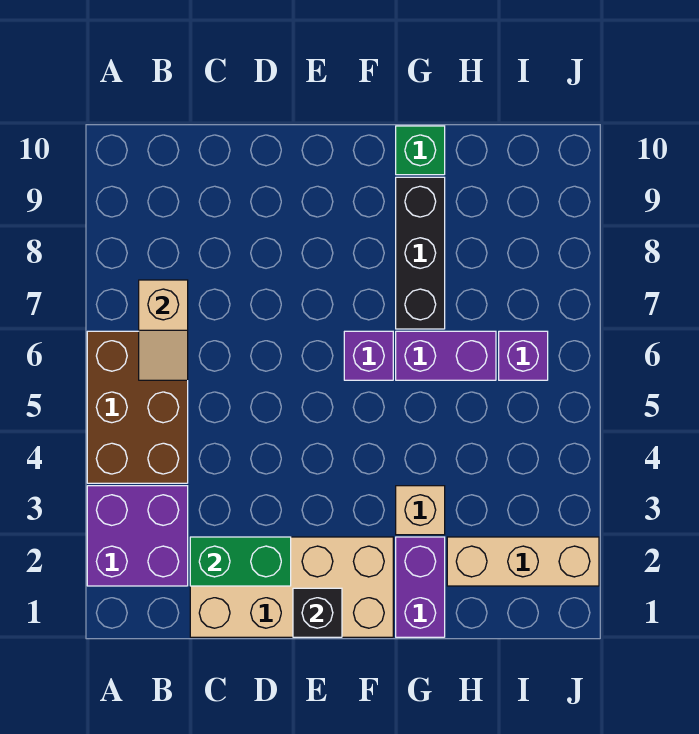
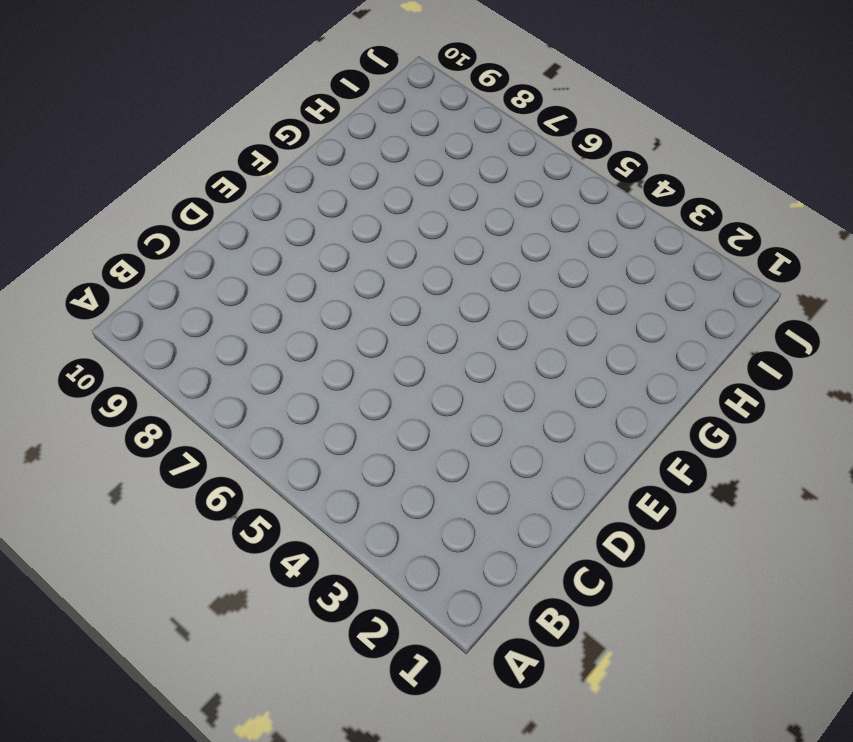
none -> purple brick A2:B3 level 1
none -> brown brick A4:B6 level 1
none -> tan brick C1:F2 level 1

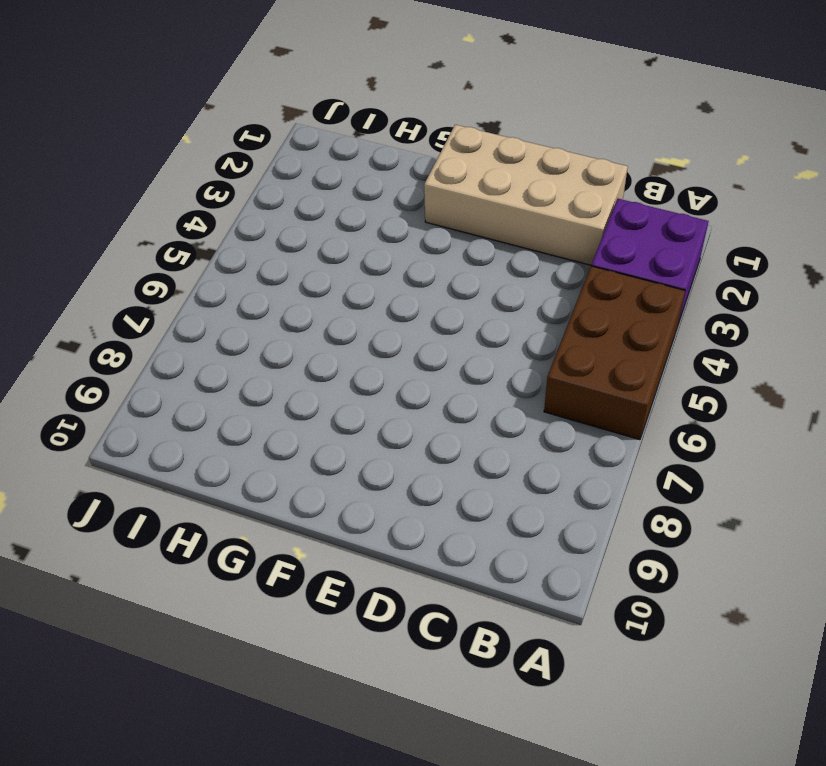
none -> purple brick F6 level 1
none -> purple brick G1:G2 level 1
none -> tan brick G3 level 1

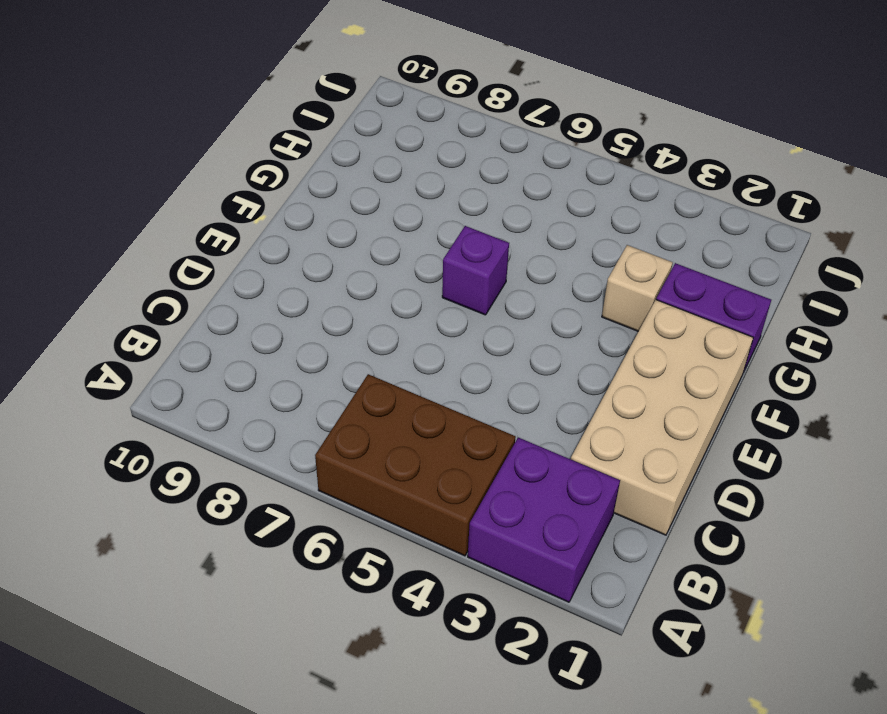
none -> purple brick G6:H6 level 1
none -> black brick G7:G9 level 1
none -> green brick G10 level 1

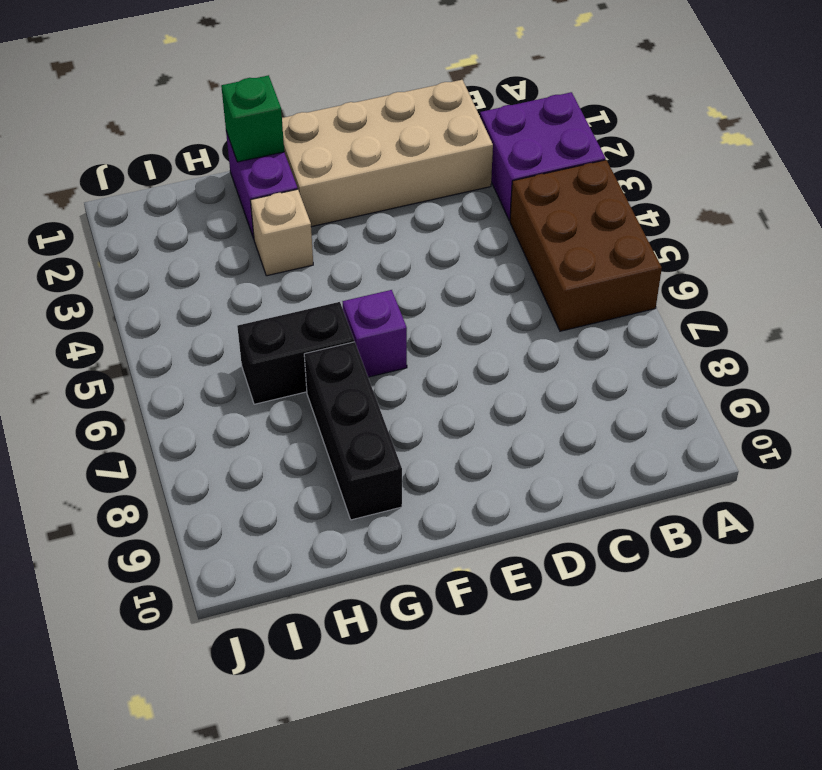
green brick G1 level 2 -> green brick G10 level 1
black brick G6:H6 level 1 -> purple brick G6:H6 level 1
none -> tan brick H2:J2 level 1
none -> purple brick I6 level 1
none -> tan slope B6:B7 level 2 top 7

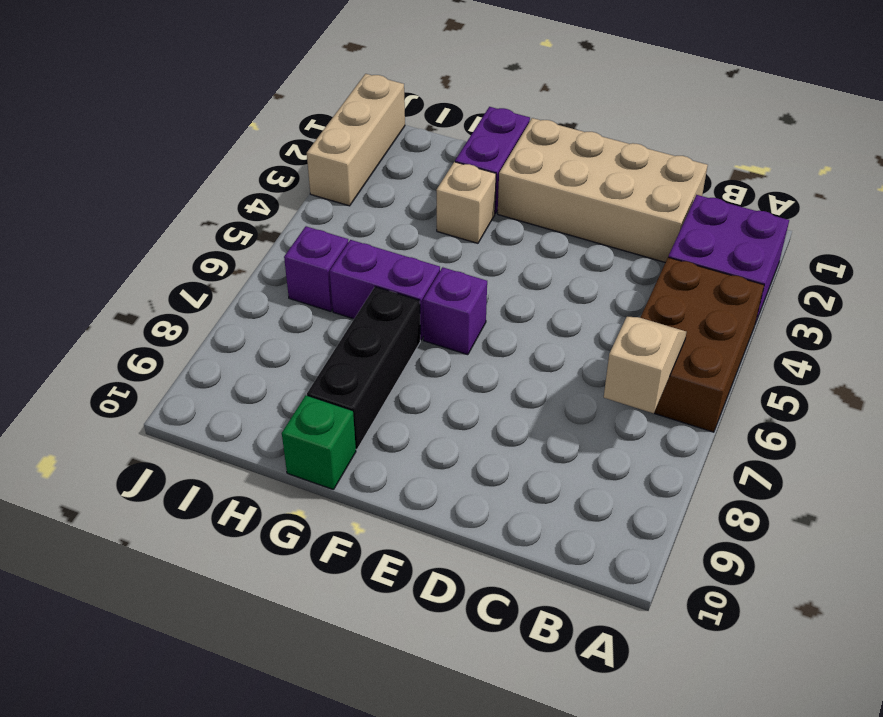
tan brick J1:J3 level 1 -> tan brick H2:J2 level 1
none -> green brick C2:D2 level 2
none -> black brick E1 level 2

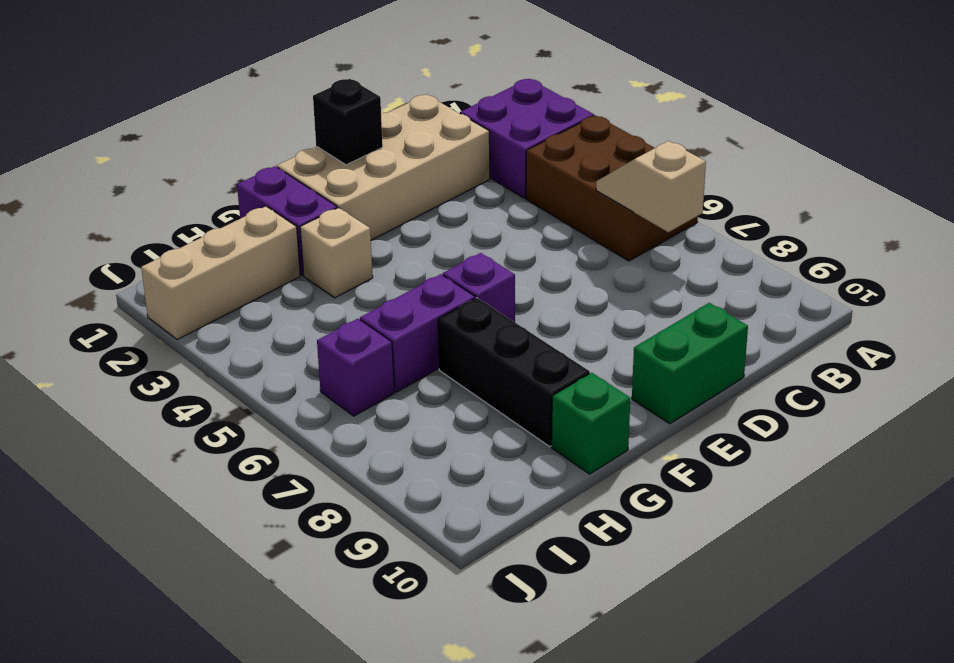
green brick D10:E10 level 1 -> green brick C2:D2 level 2

